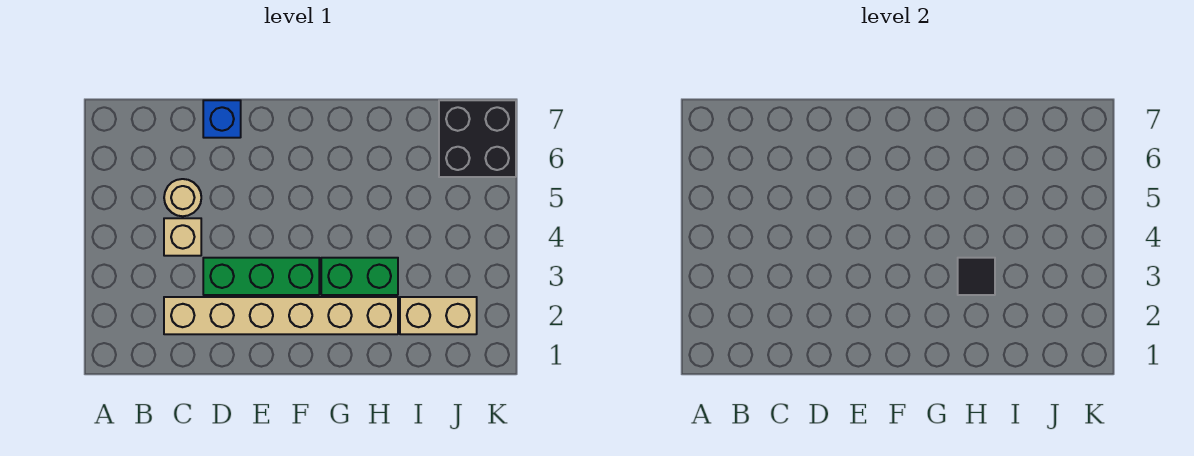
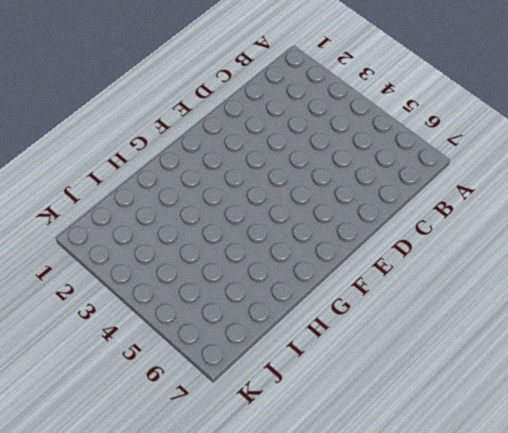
none -> tan brick C2:H2 level 1
none -> tan brick C4 level 1

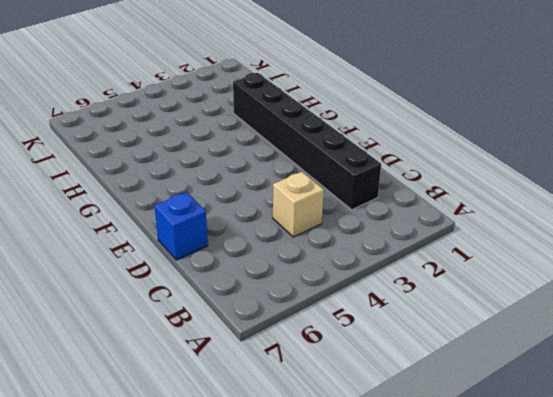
black brick C2:H2 level 1 -> tan brick C2:H2 level 1
none -> tan round brick C5 level 1
none -> green brick D3:F3 level 1

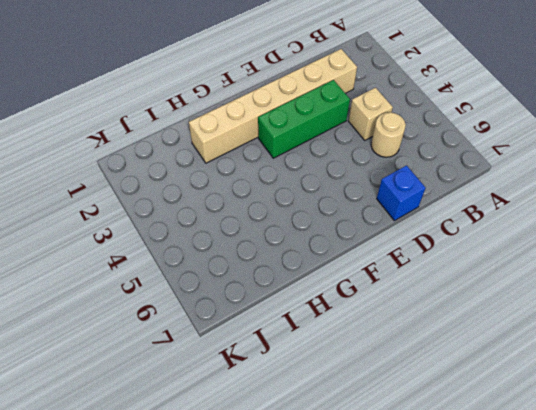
none -> green brick G3:H3 level 1
none -> tan brick I2:J2 level 1

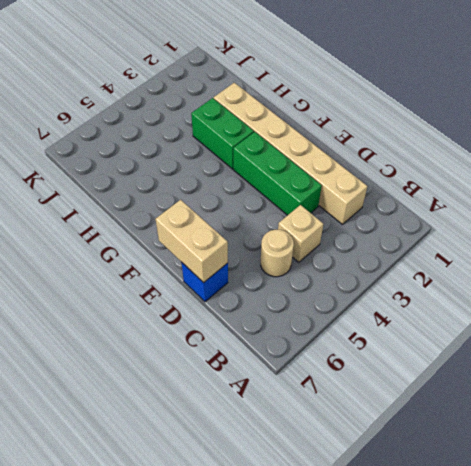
tan brick D7:E7 level 2 -> tan brick I2:J2 level 1
none -> black brick J6:K7 level 1
none -> black tile H3 level 2

